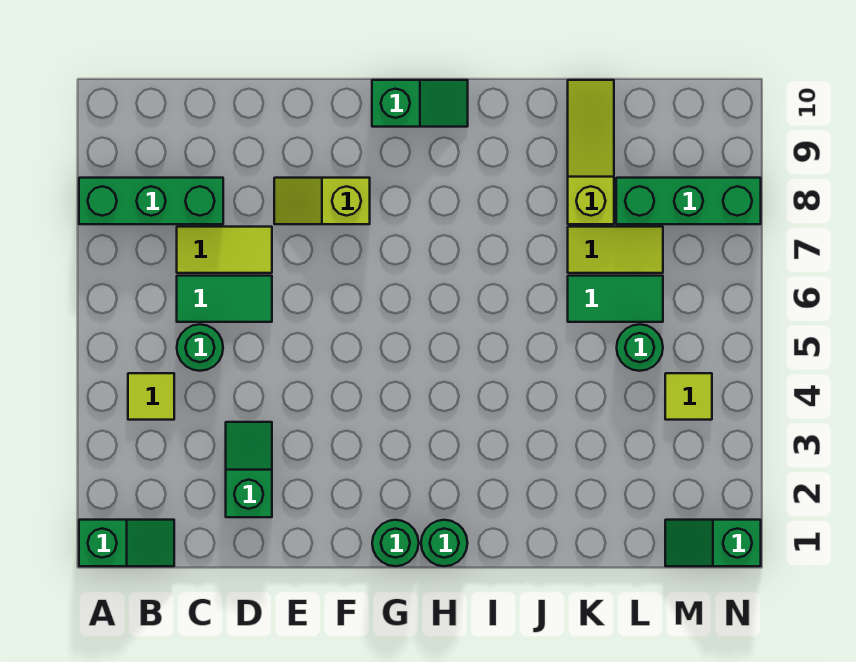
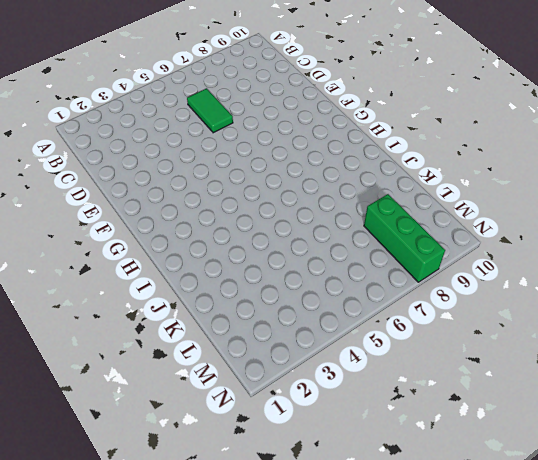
none -> green slope A1:B1 level 1 top A
none -> green brick A8:C8 level 1
none -> lime tile B4 level 1

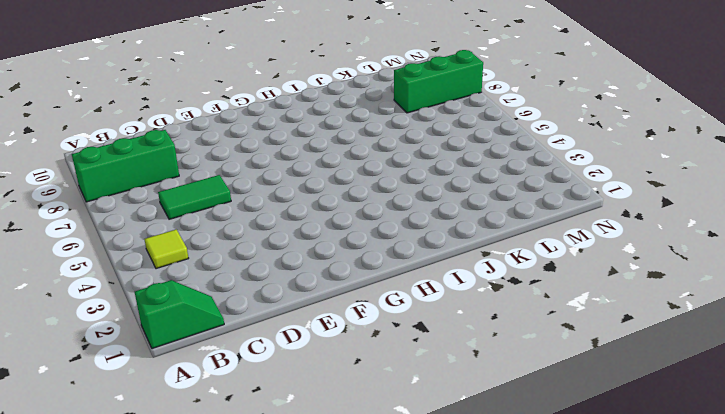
none -> green round brick C5 level 1
none -> lime tile C7:D7 level 1
none -> green slope D2:D3 level 1 top 2

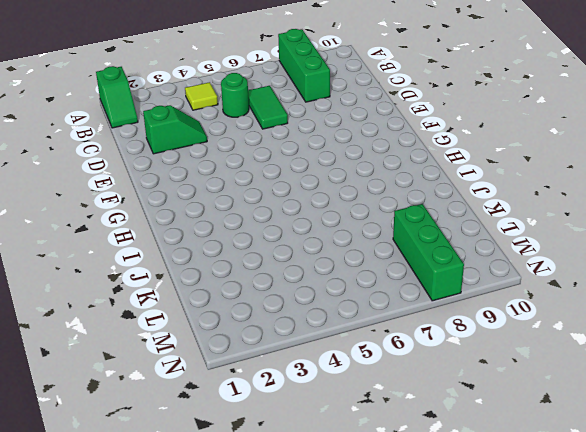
none -> lime tile C7:D7 level 1
none -> lime slope E8:F8 level 1 top F
none -> green round brick G1 level 1

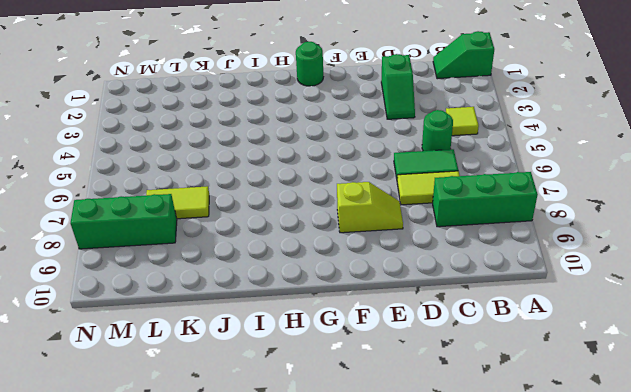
none -> green slope G10:H10 level 1 top G
none -> green round brick H1 level 1
none -> green tile K6:L6 level 1

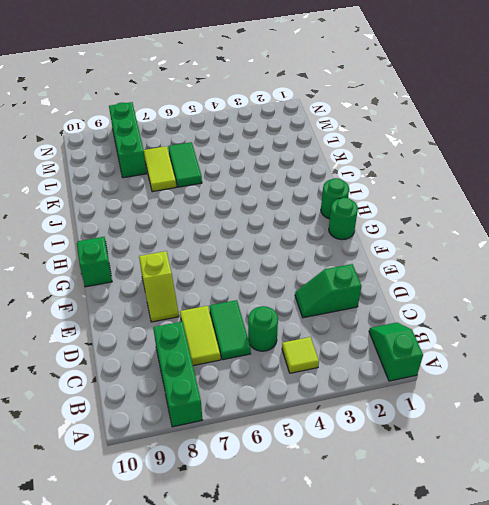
none -> lime slope K8:K10 level 1 top 8
none -> green round brick L5 level 1
none -> green slope M1:N1 level 1 top N

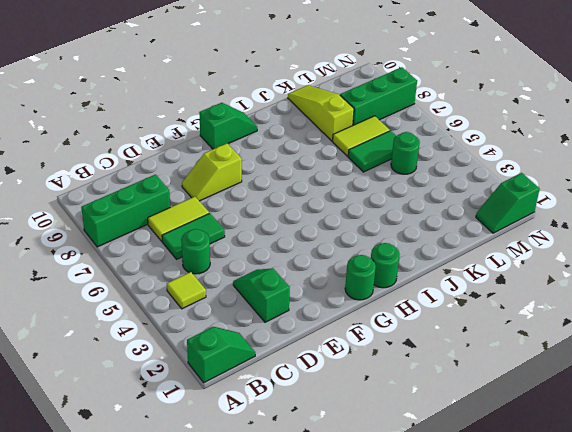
none -> lime tile M4 level 1

